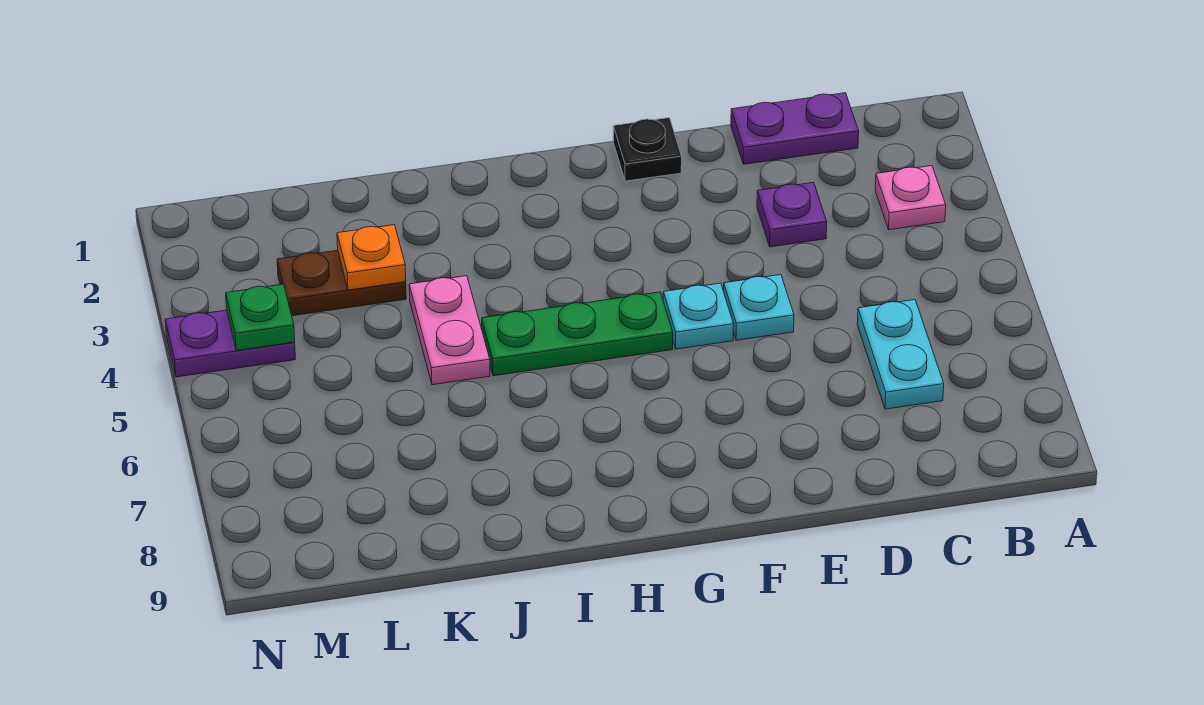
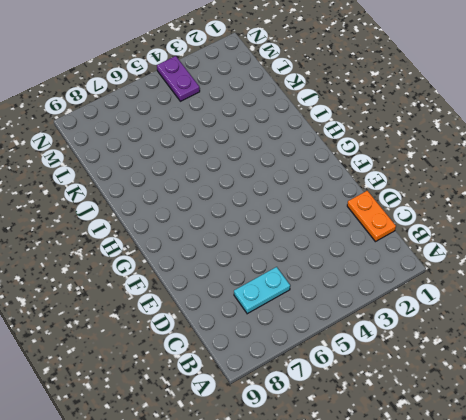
orange plate C1:D1 level 1 -> purple plate C1:D1 level 1
none -> pink plate B3 level 1
none -> purple plate D3 level 1
none -> cyan plate E5 level 1

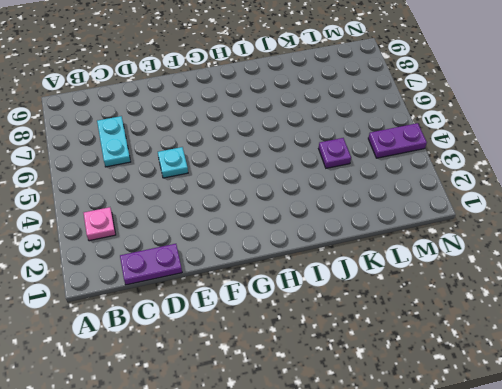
purple plate K4 level 1 -> purple plate D3 level 1
none -> black plate F1 level 1
none -> cyan plate F5 level 1
none -> green plate G5:I5 level 1

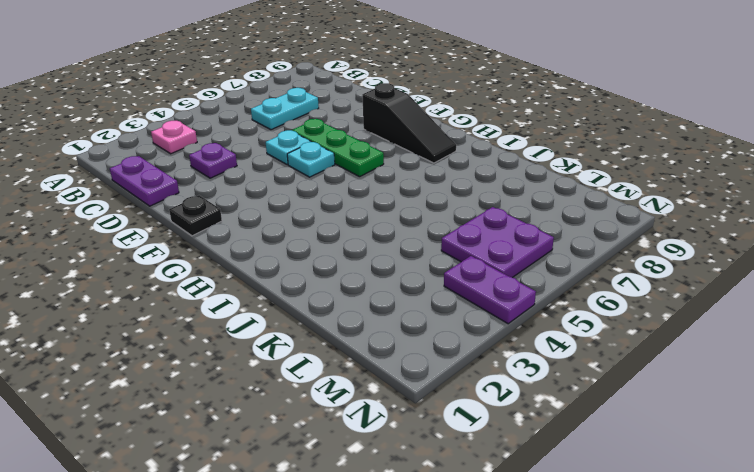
green plate E6:G6 level 1 -> green plate G5:I5 level 1
black slope F8:H8 level 1 top F -> none
purple plate L5:M6 level 1 -> none
none -> pink plate J4:J5 level 1
none -> brown plate K3:L3 level 1
none -> orange plate K3 level 2

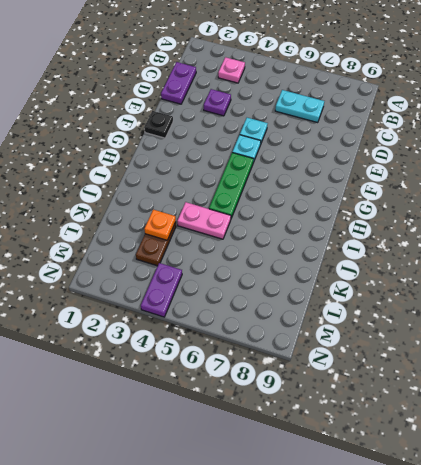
none -> green plate M4 level 2

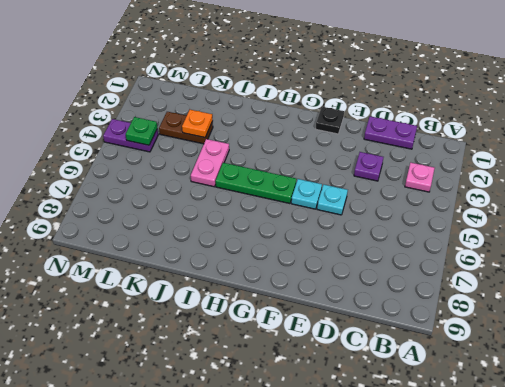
none -> cyan plate C6:C7 level 1

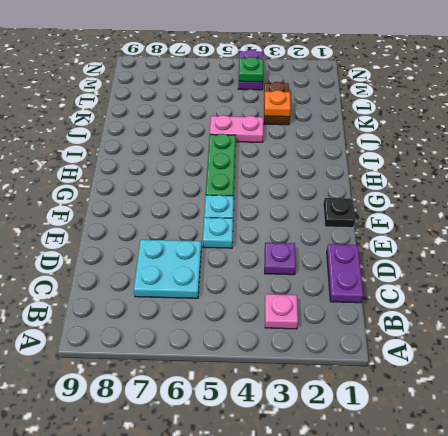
cyan plate C6:D7 level 1 -> cyan plate C6:C7 level 1

